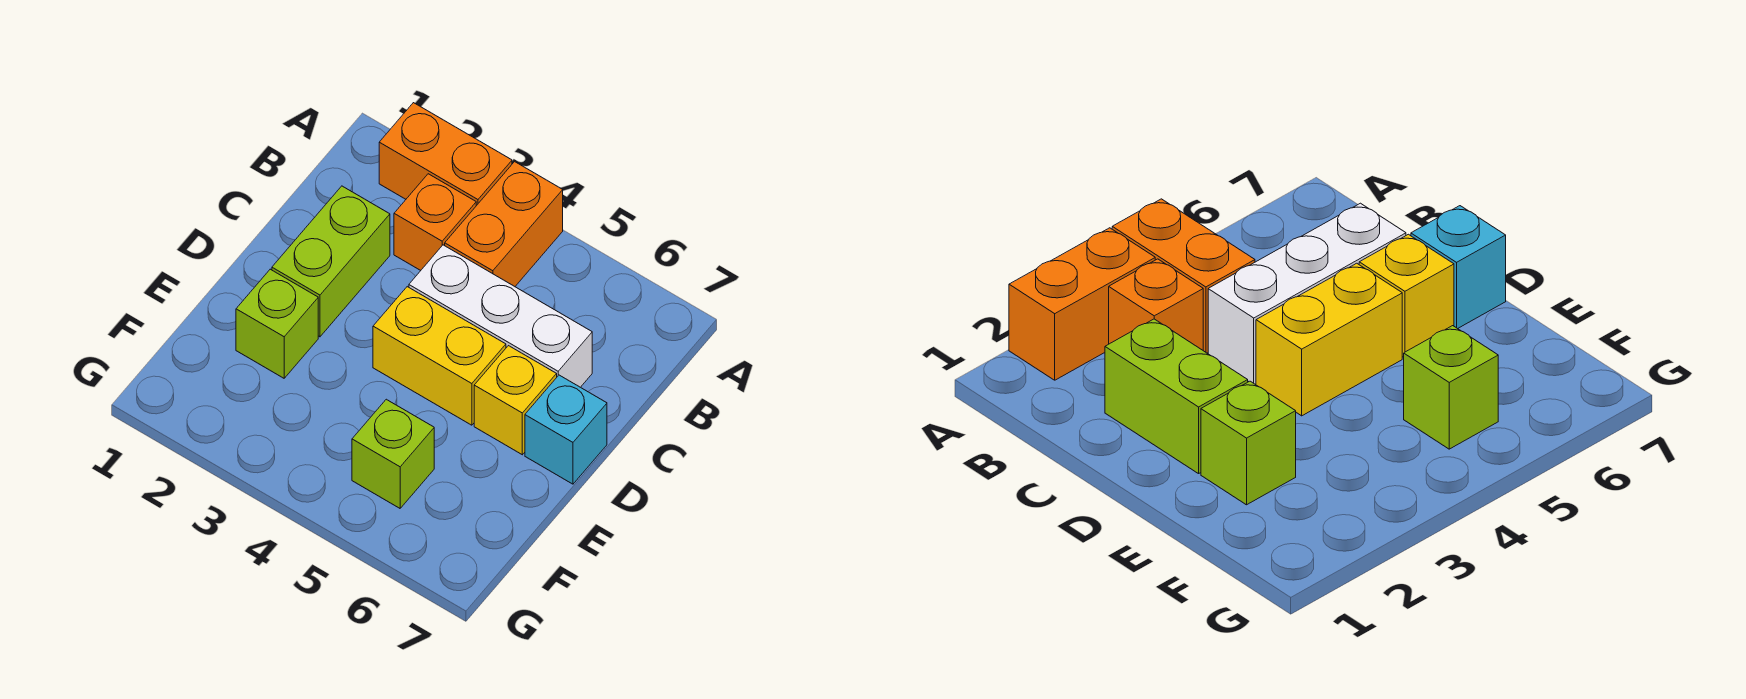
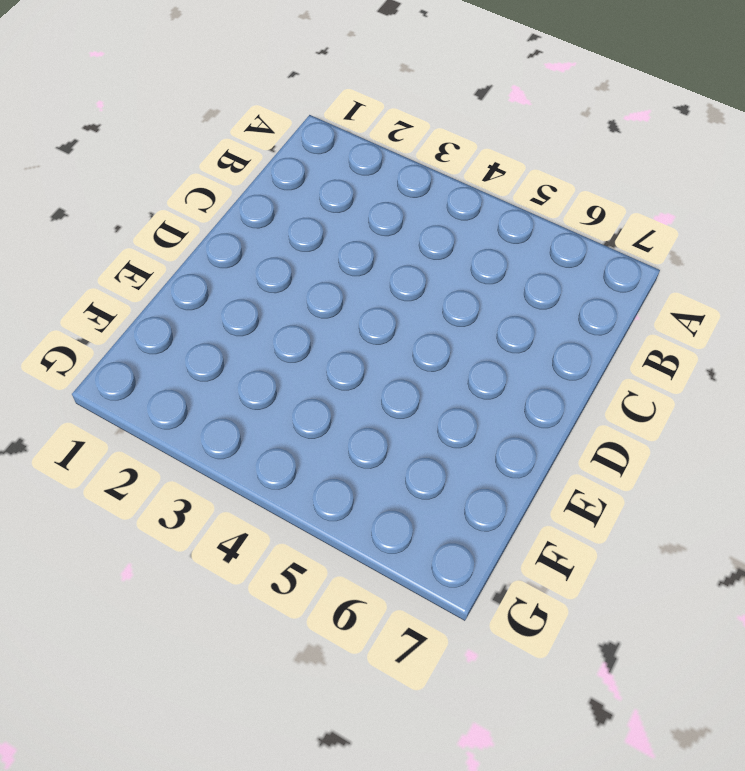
none -> orange brick A2:A3 level 1
none -> orange brick A4:B4 level 1

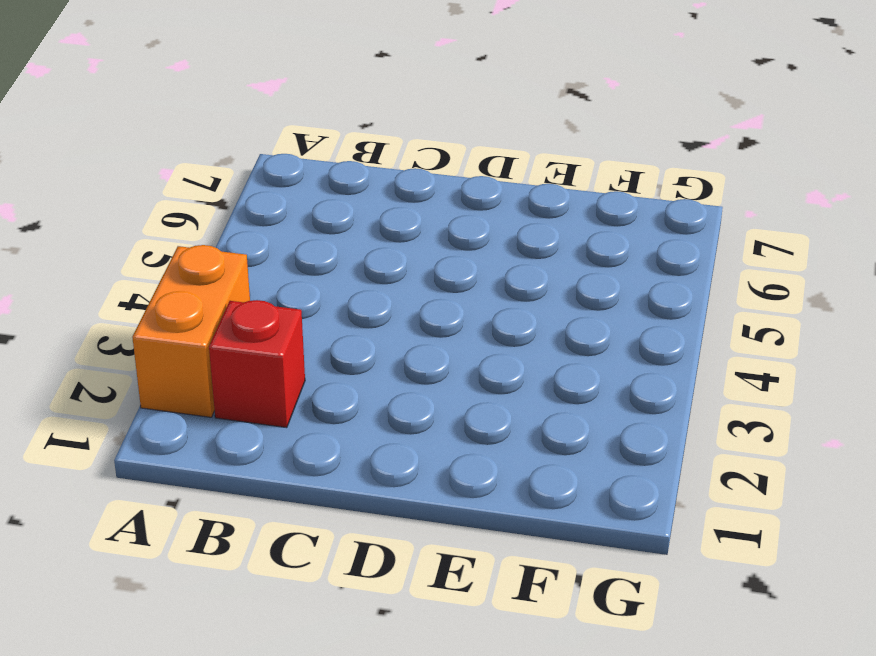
red brick B2 level 1 -> none
none -> orange brick A4:B4 level 1
none -> orange brick B3 level 1

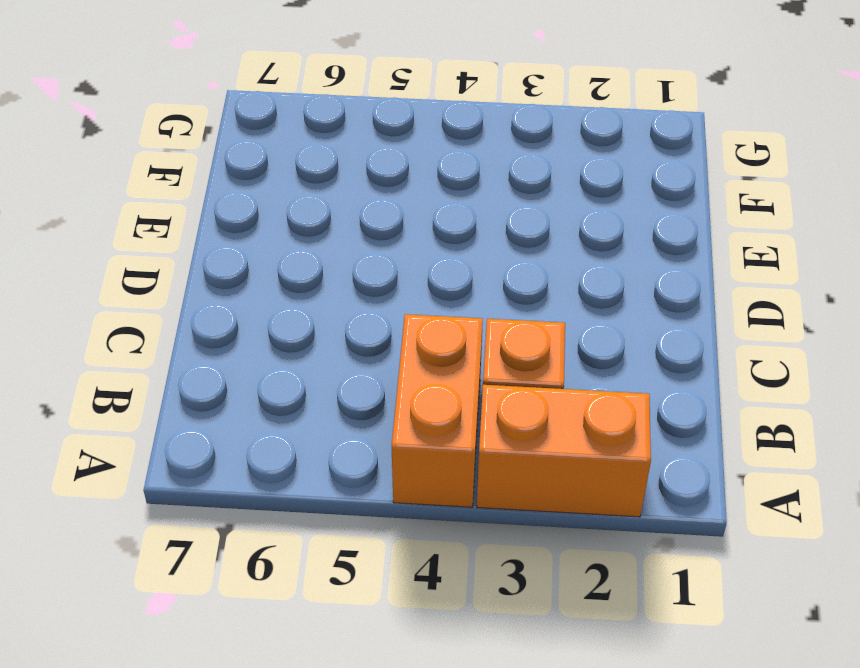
none -> lime brick C2:D2 level 1
none -> white brick C4:C6 level 1

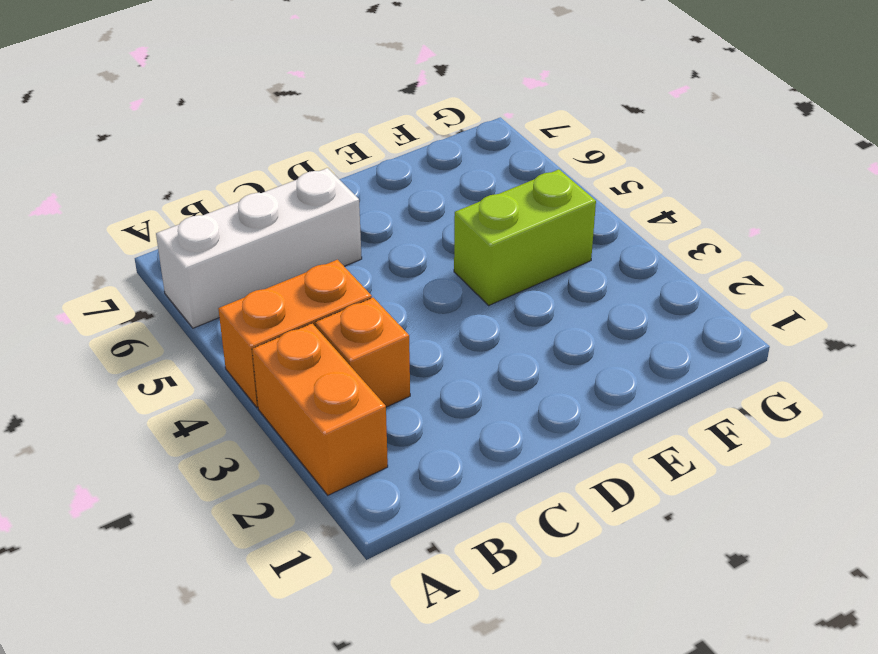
white brick A6:C6 level 1 -> white brick C4:C6 level 1
lime brick E4:F4 level 1 -> lime brick C2:D2 level 1
none -> yellow brick D4:D5 level 1
none -> yellow brick D6 level 1

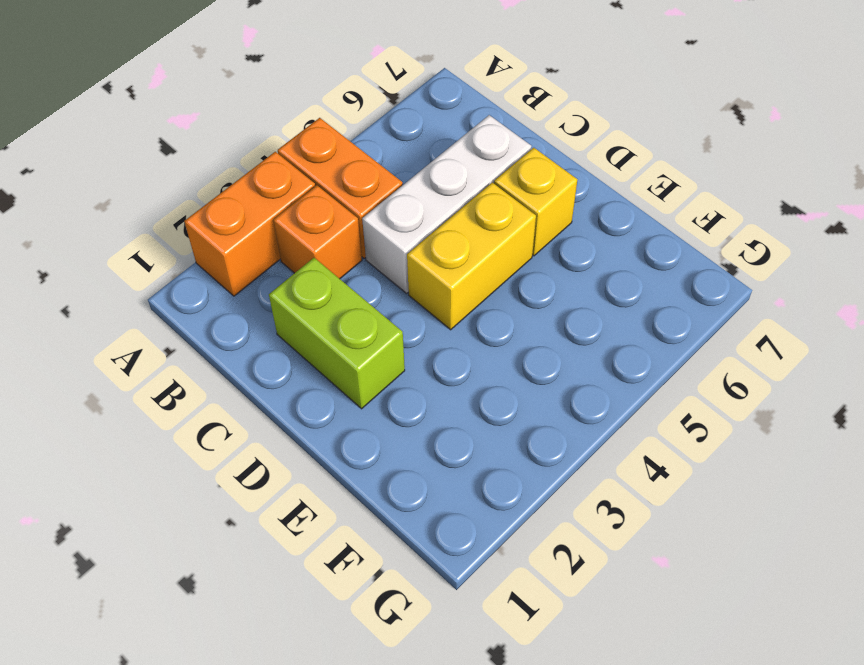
none -> cyan brick D7 level 1
none -> lime brick E2 level 1

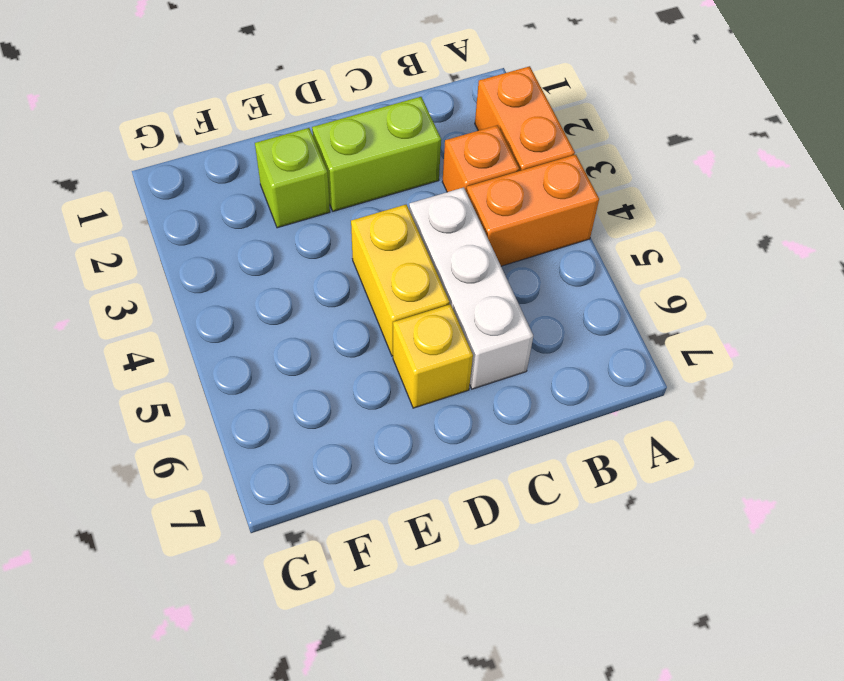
none -> cyan brick D7 level 1
none -> lime brick F5 level 1

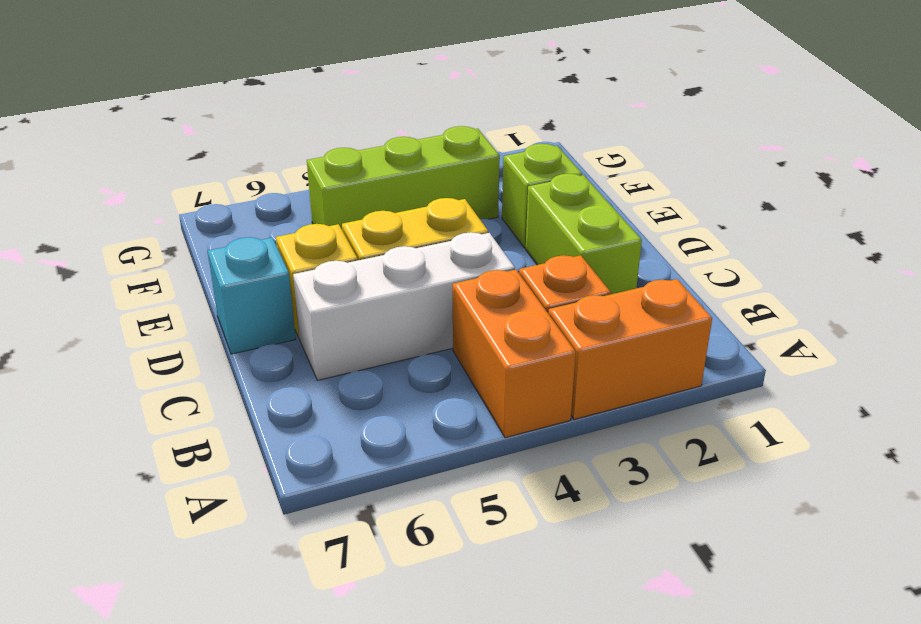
lime brick F3:F5 level 1 -> lime brick F5 level 1

